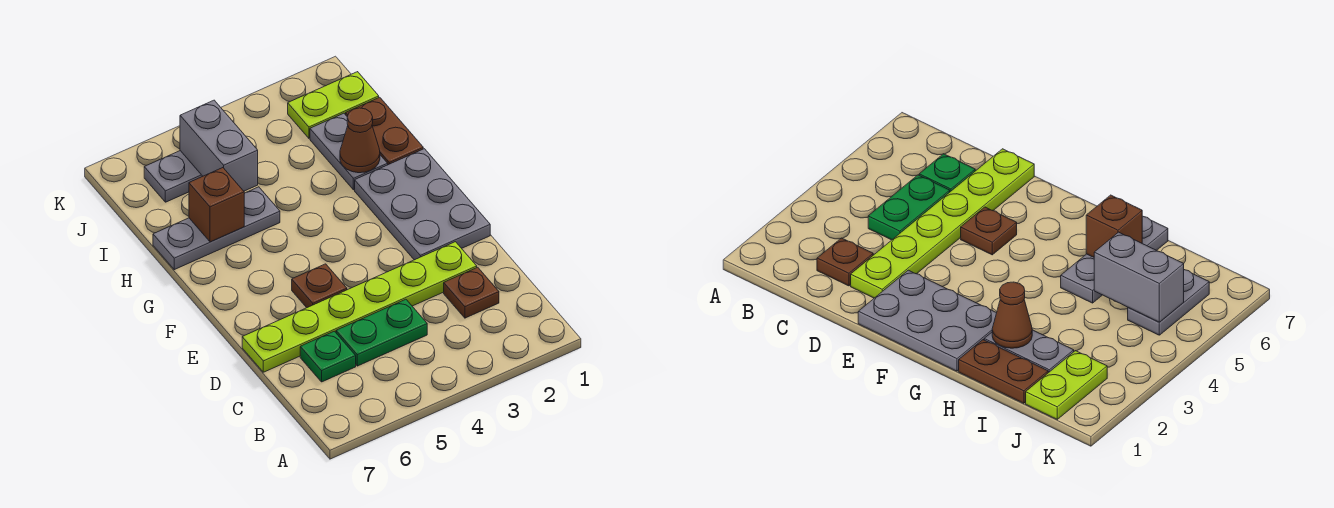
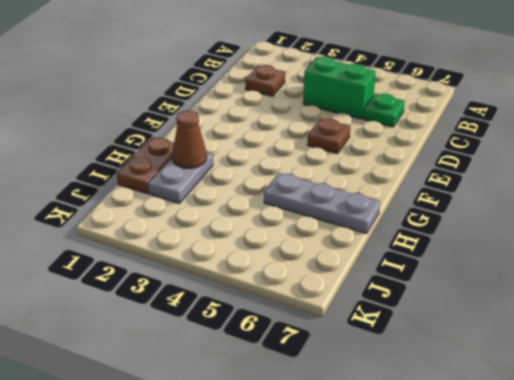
green brick C4:C5 level 1 -> green plate C4:C5 level 1
none -> lime plate D2:D7 level 1
none -> grey plate E1:G2 level 1
none -> lime plate J1:J2 level 1

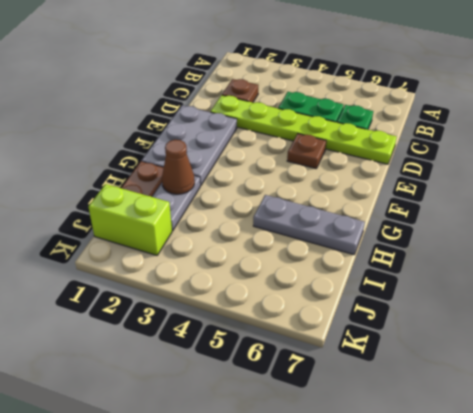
lime brick J1:J2 level 1 -> lime plate J1:J2 level 1
none -> grey plate J5:J6 level 1
none -> brown brick H6 level 2
none -> grey brick I5:J5 level 2

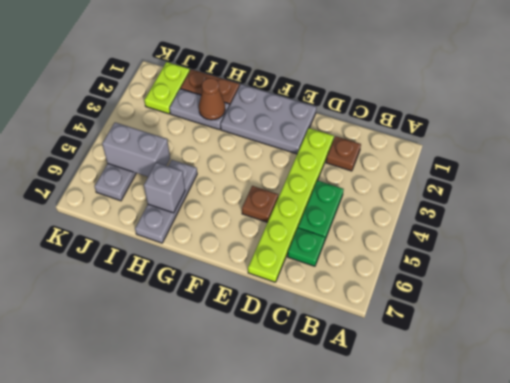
grey brick H6 level 2 -> brown brick H6 level 2

